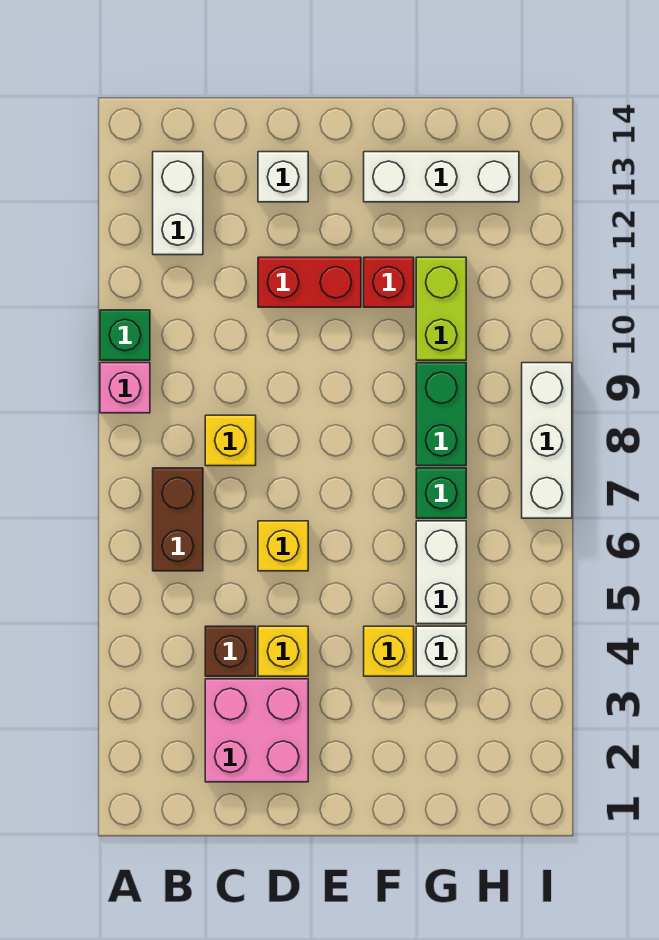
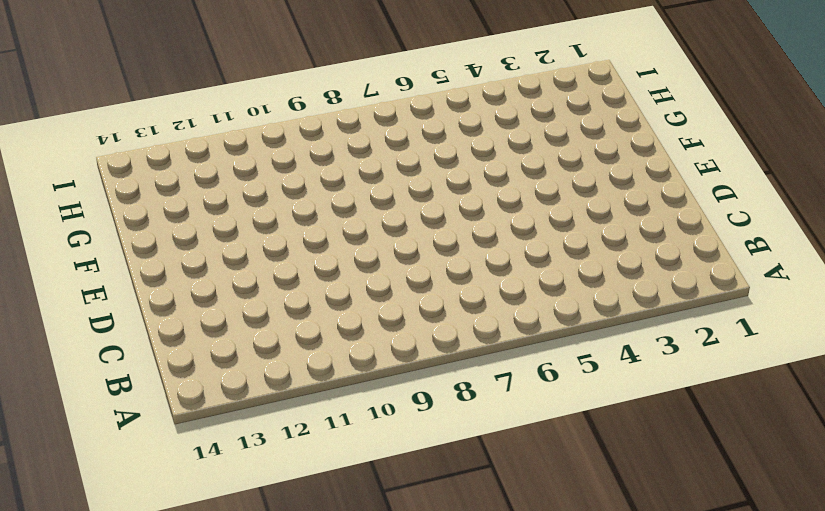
none -> pink brick A9 level 1
none -> green brick A10 level 1
none -> brown brick B6:B7 level 1

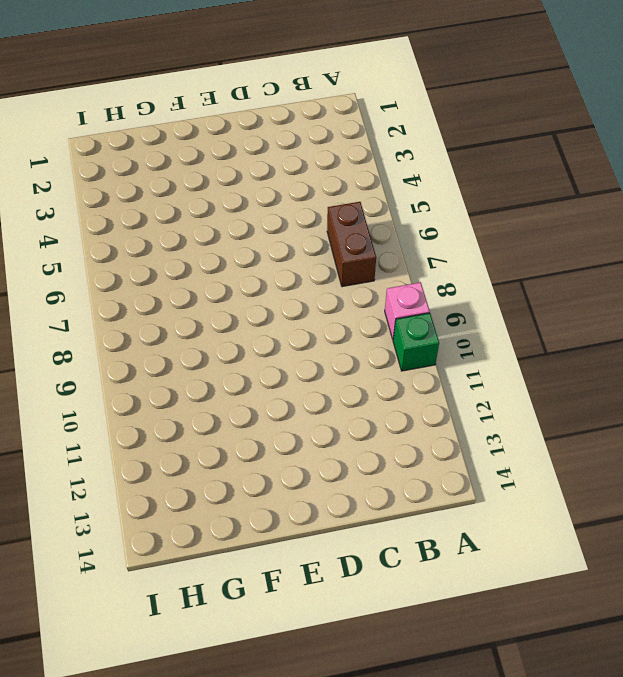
none -> white brick B12:B13 level 1
none -> pink brick C2:D3 level 1
none -> brown brick C4 level 1

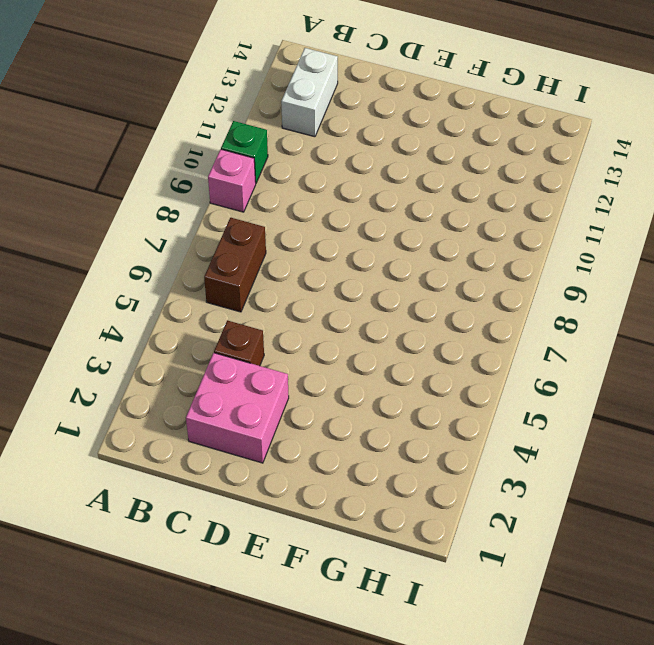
none -> yellow brick C8 level 1
none -> yellow brick D4 level 1
none -> yellow brick D6 level 1

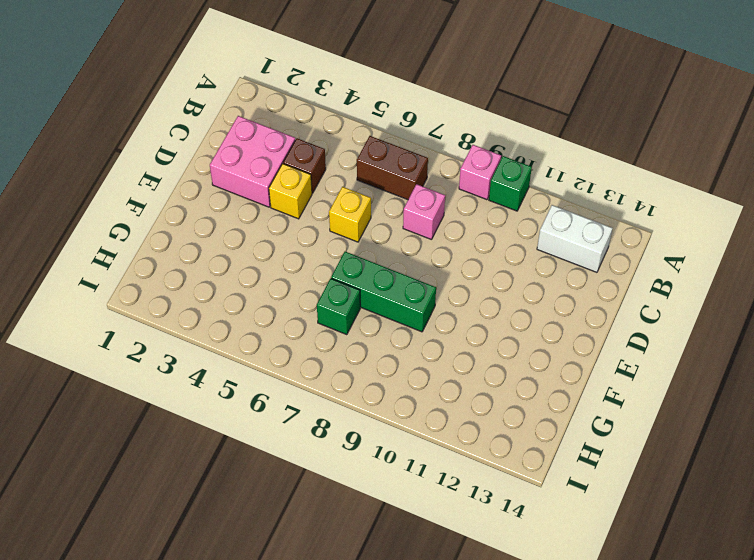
pink brick C8 level 1 -> yellow brick C8 level 1
green brick F7:F9 level 1 -> none
none -> red brick D11:E11 level 1
none -> white brick D13 level 1
none -> yellow brick F4 level 1

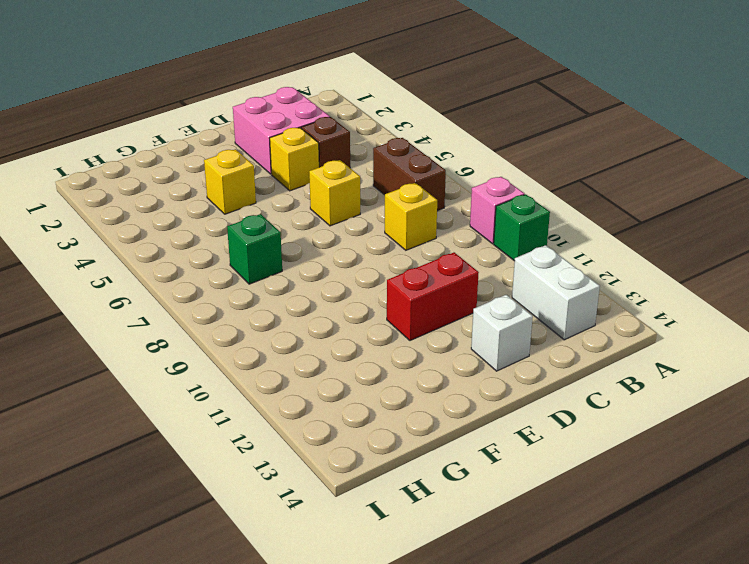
none -> red brick F11 level 1
none -> white brick F13:H13 level 1
none -> white brick G4 level 1

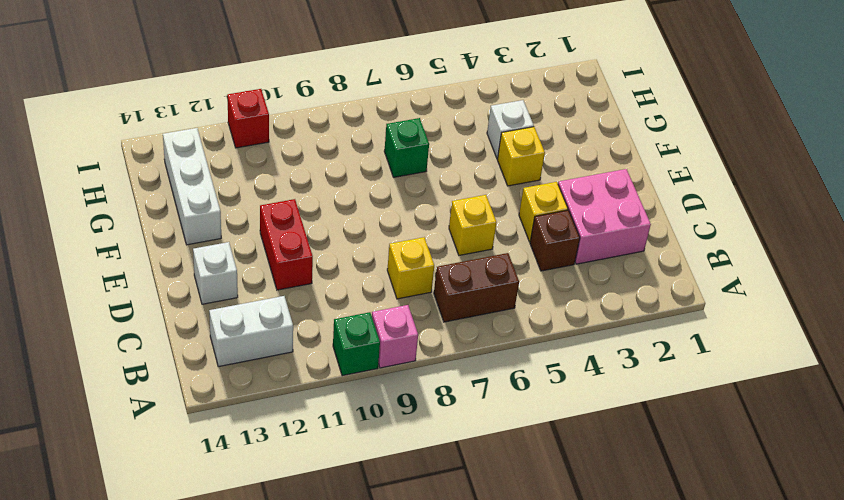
red brick I11 level 1 -> red brick F11 level 1
none -> white brick G5:G6 level 1
none -> green brick G8:G9 level 1
none -> lime brick G10:G11 level 1

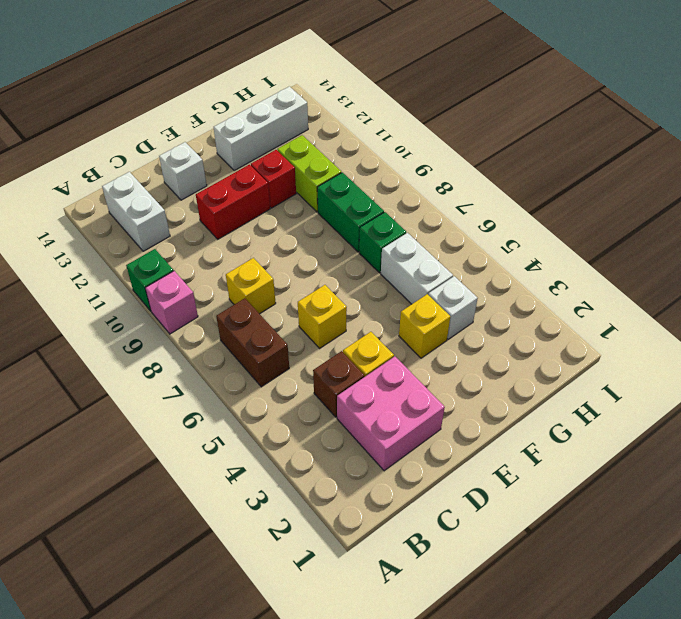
none -> white brick I7:I9 level 1

